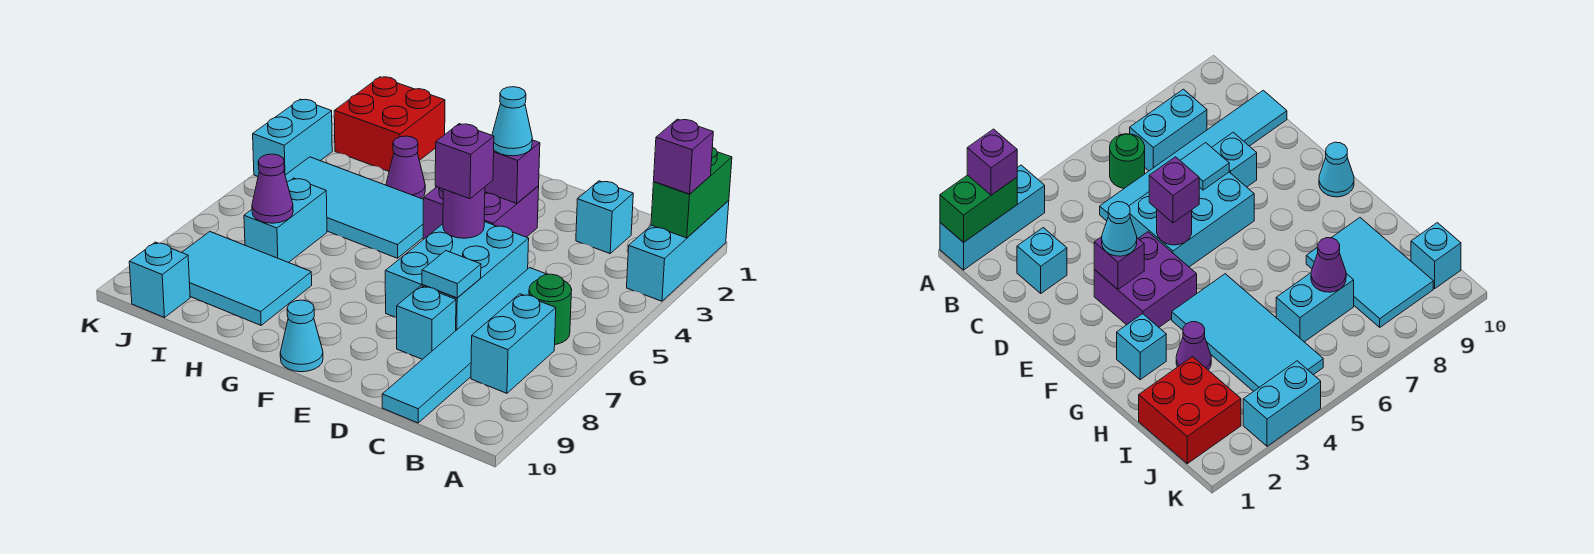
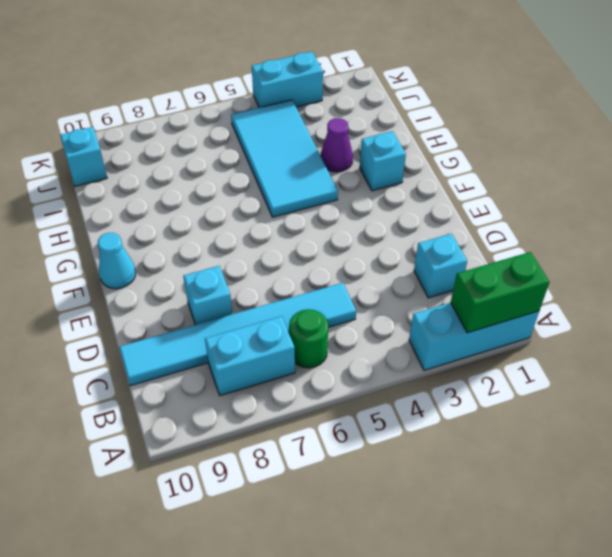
none -> cyan brick D5:E7 level 1
none -> purple brick E3:F4 level 1
none -> cyan tile H8:J9 level 1

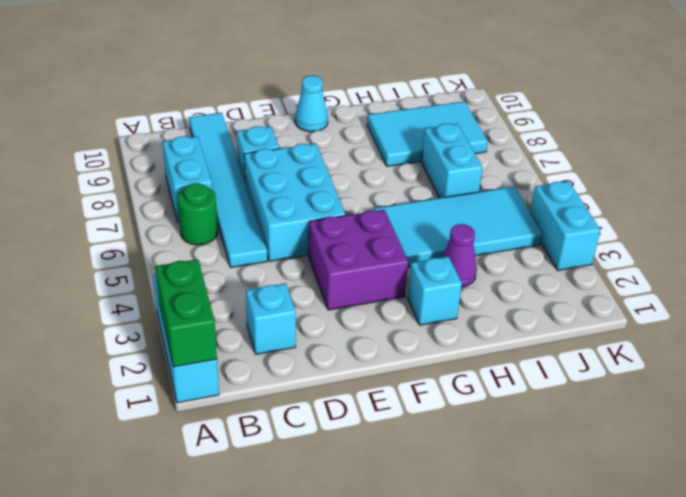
none -> red brick I1:J2 level 1
none -> cyan brick J10 level 1
none -> cyan tile D7 level 2

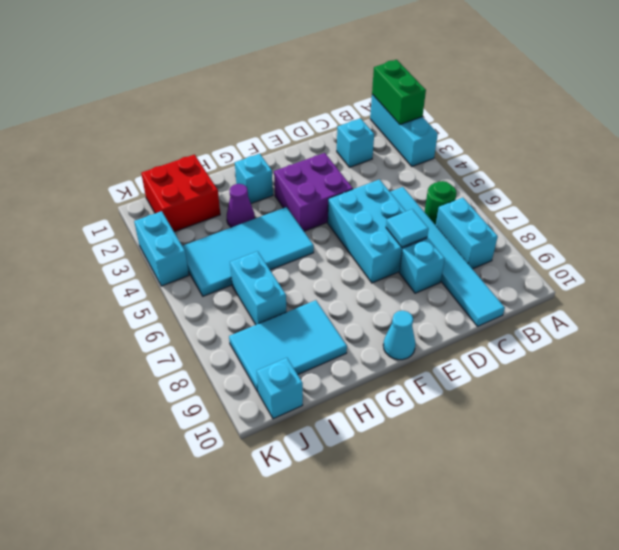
none -> purple brick E3 level 2
none -> purple round brick E5 level 2
none -> purple cone I7 level 2

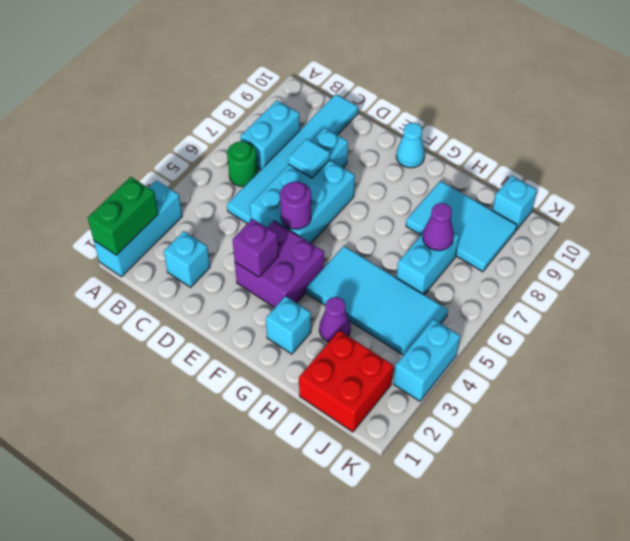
none -> purple brick A2 level 3
none -> cyan cone E3 level 3
none -> purple brick E5 level 3

